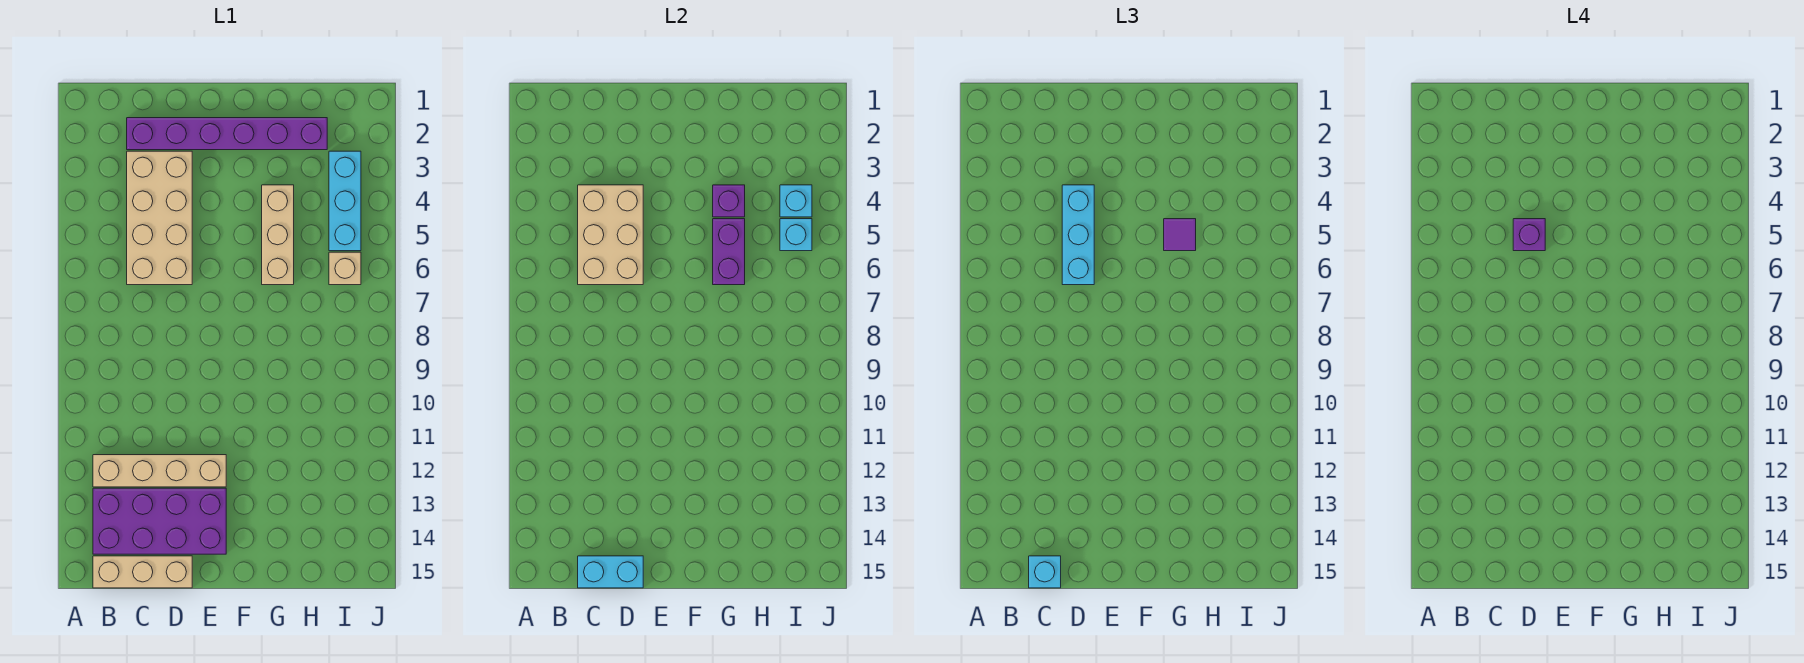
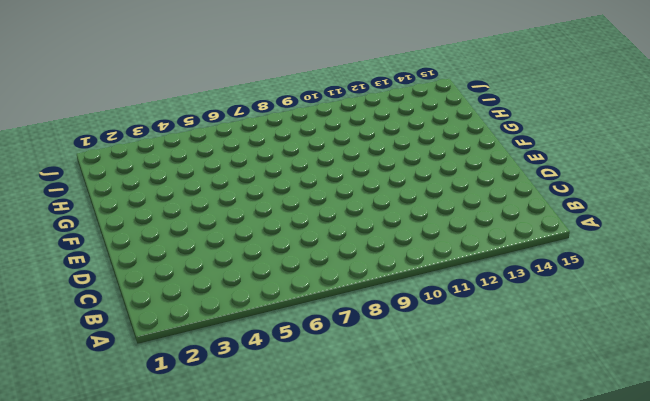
none -> tan brick B12:E12 level 1
none -> purple brick B13:E14 level 1
none -> tan brick B15:D15 level 1

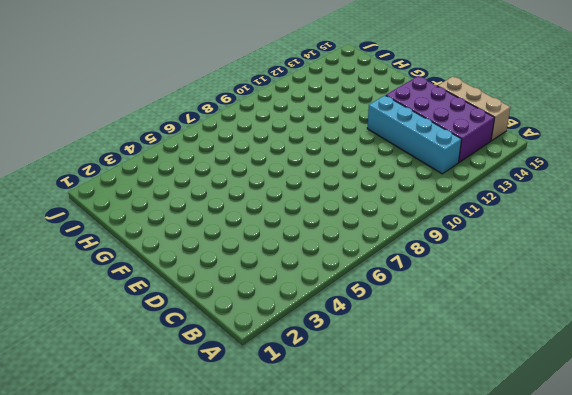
cyan brick B12:E12 level 1 -> tan brick B12:E12 level 1
none -> purple brick C2:H2 level 1
none -> tan brick C3:D6 level 1
none -> tan brick G4:G6 level 1

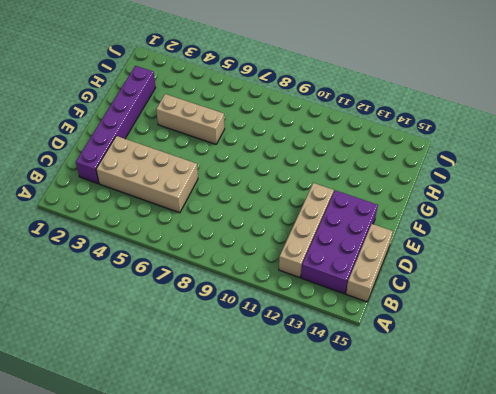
none -> cyan brick I3:I5 level 1
none -> tan brick I6 level 1
none -> tan brick C4:D6 level 2

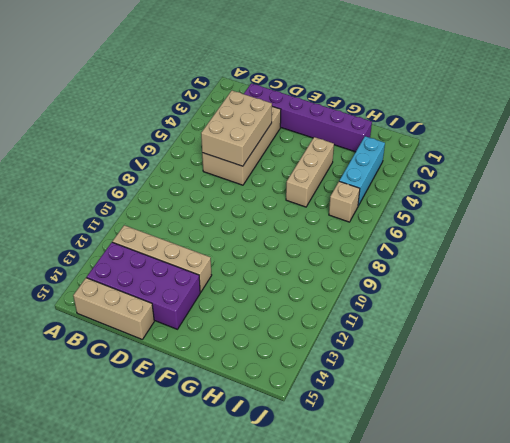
none -> cyan brick C15:D15 level 2
none -> purple brick G4 level 2
none -> purple brick G5:G6 level 2

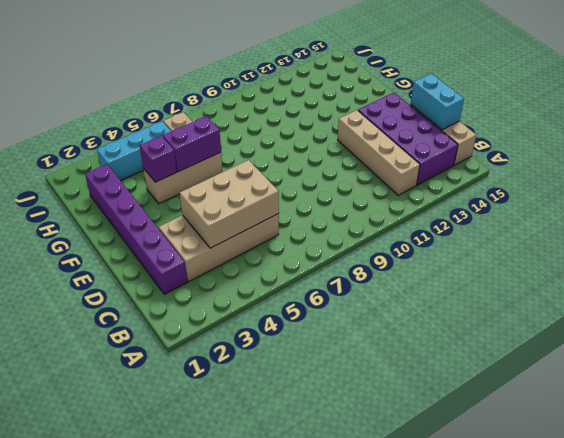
none -> cyan brick I4 level 2
none -> cyan brick I5 level 2
none -> cyan brick C15 level 3

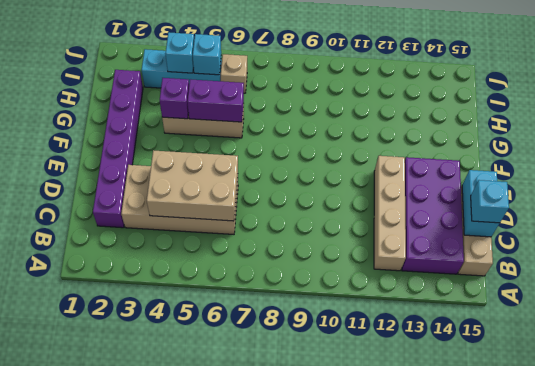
none -> cyan brick D4:D6 level 3
none -> purple tile G5 level 3
none -> purple brick D5 level 4

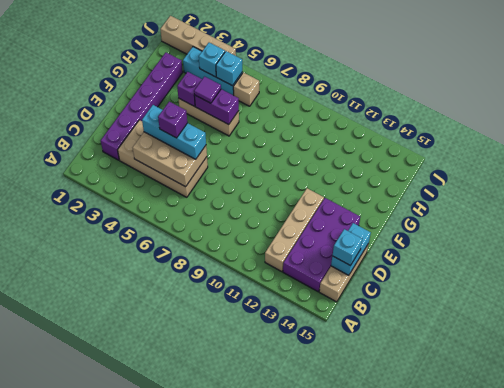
tan brick J1:J4 level 1 -> none

